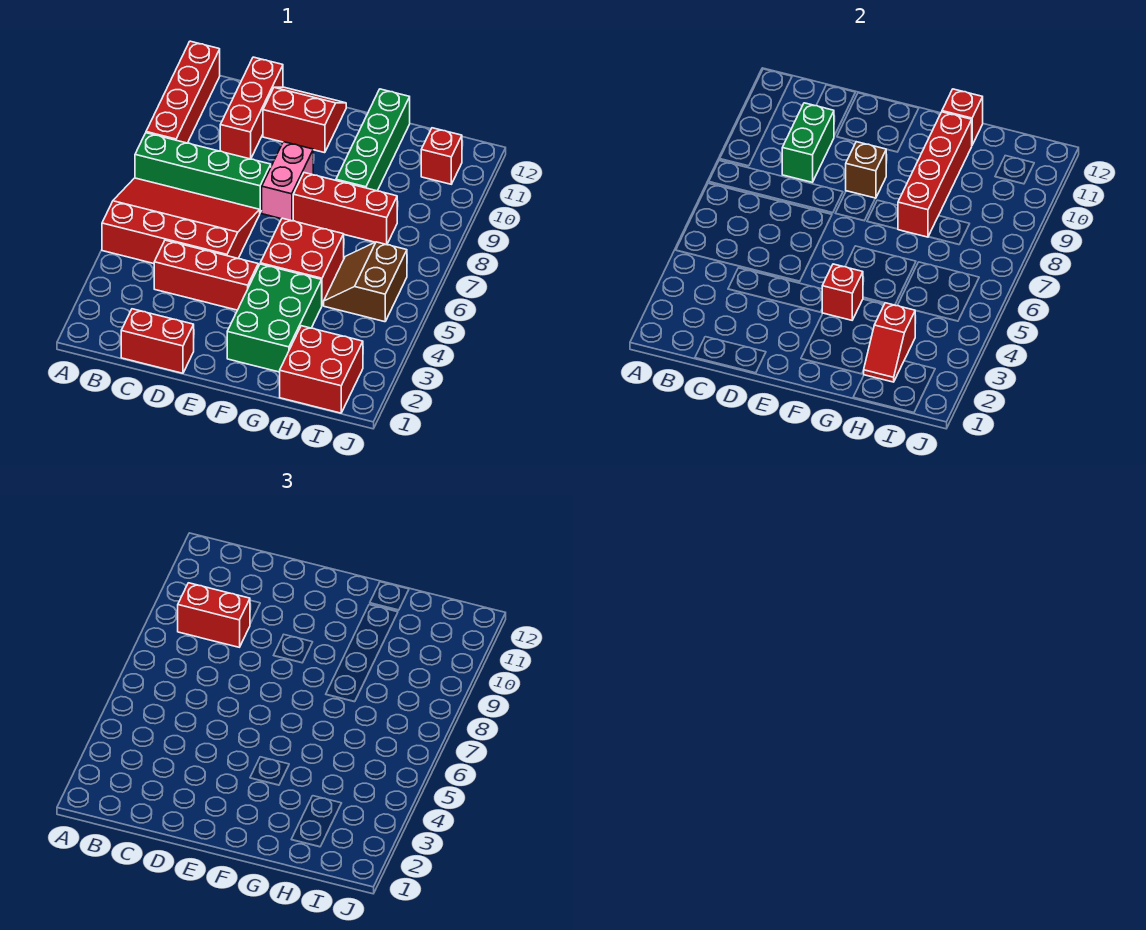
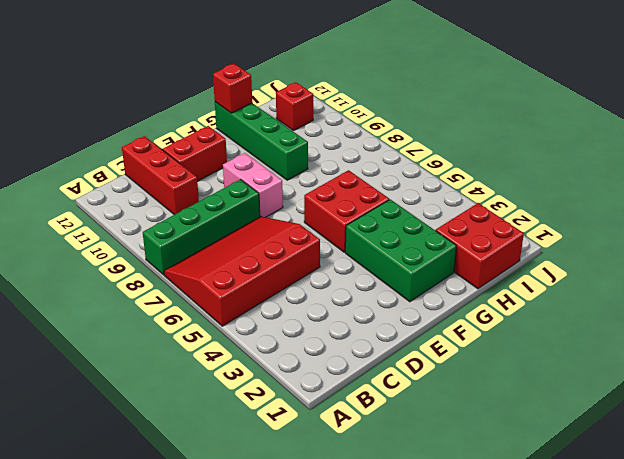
none -> red brick A9:A12 level 1
none -> red brick C1:D1 level 1
none -> red brick C4:E4 level 1

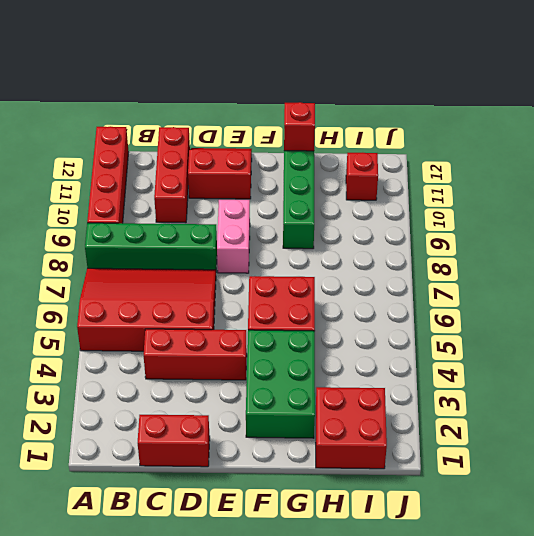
none -> red brick F8:H8 level 1
none -> brown slope H5:I6 level 1 top I
none -> green brick C9:C10 level 2

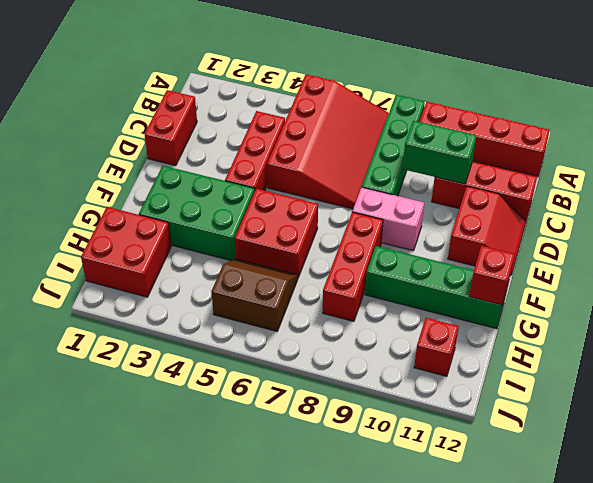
none -> brown brick E9 level 2
none -> red brick F4 level 2
none -> red brick G8:G11 level 2

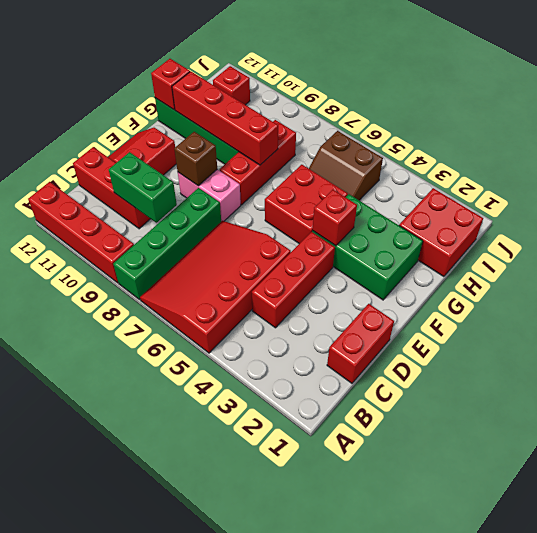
none -> red slope H2:H3 level 2 top 3
none -> red brick B9:C9 level 3

